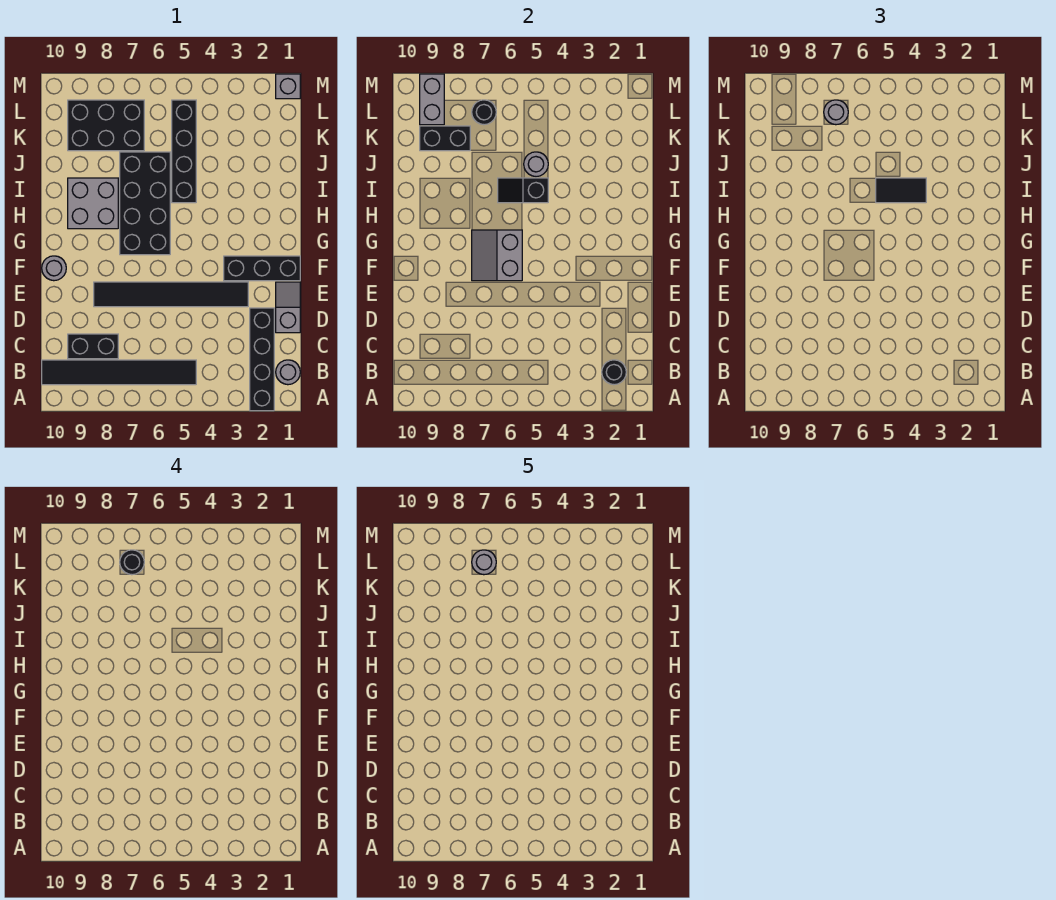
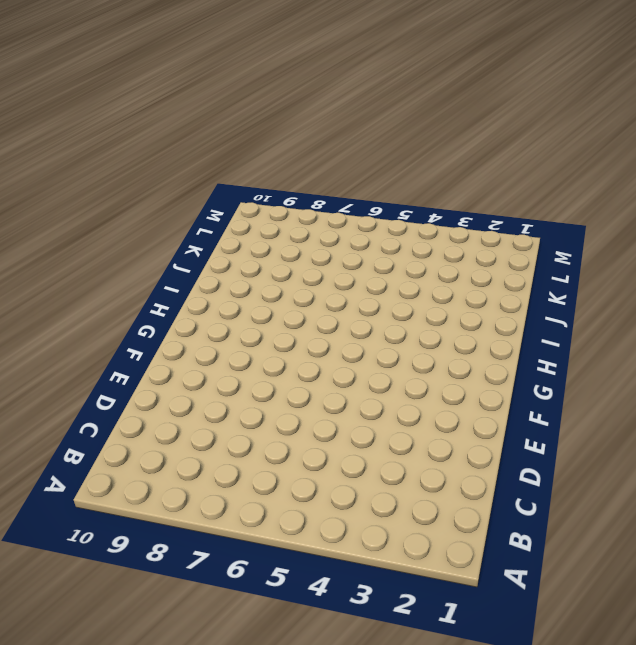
none -> black brick A2:D2 level 1
none -> grey round brick B1 level 1
none -> black tile B5:B10 level 1

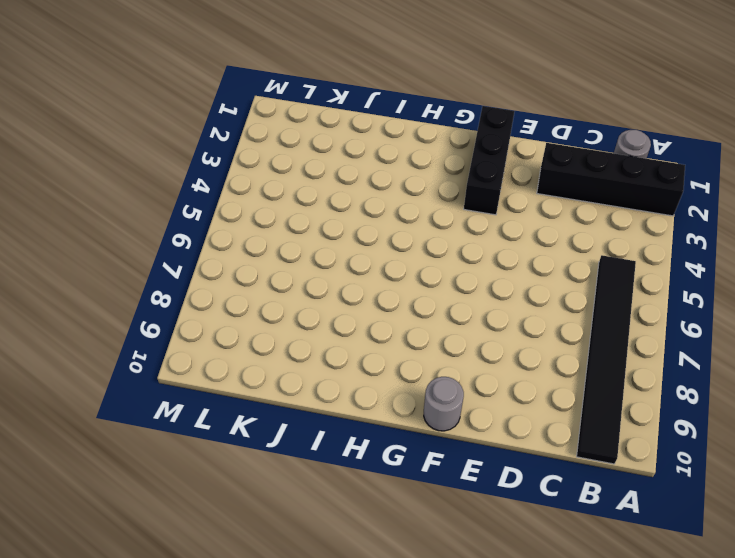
none -> black brick C8:C9 level 1
none -> grey slope D1:E1 level 1 top D
none -> black tile E3:E8 level 1

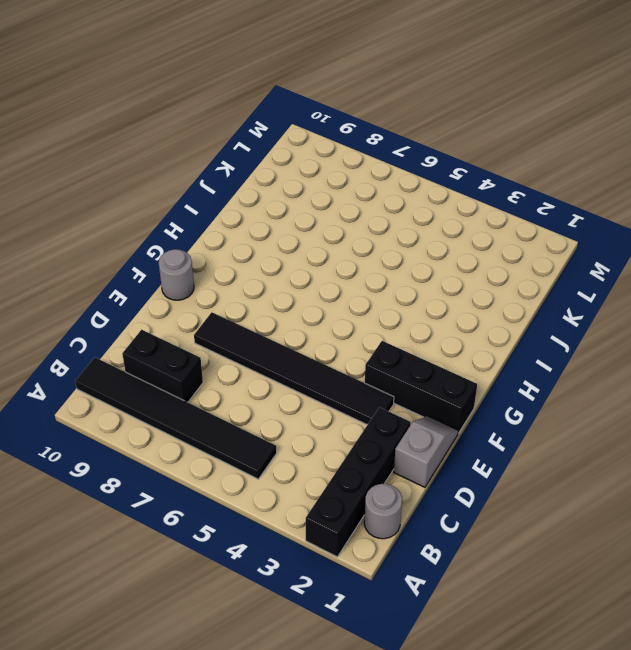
none -> black brick G6:J7 level 1
none -> grey brick H8:I9 level 1
none -> black brick I5:L5 level 1

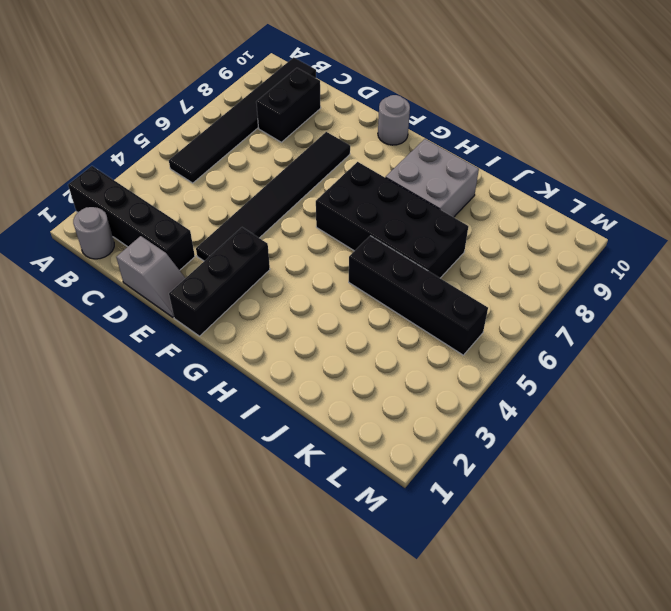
none -> black brick K7:L9 level 1
none -> grey brick M1 level 1
none -> black round brick B2 level 2

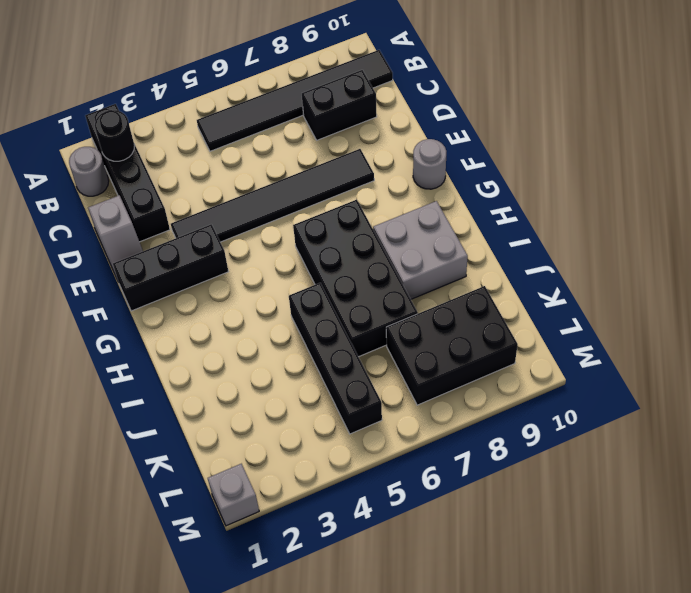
none -> grey slope F6:G7 level 2 top 6
none -> black slope I5:I6 level 2 top 5
none -> grey round brick J5 level 2

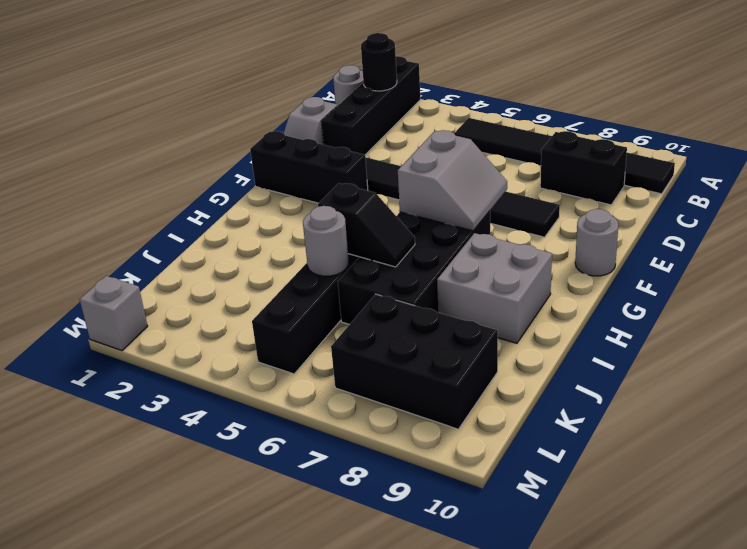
none -> black brick K8:K9 level 2
none -> black round brick L7 level 2
none -> grey brick L9:M9 level 2

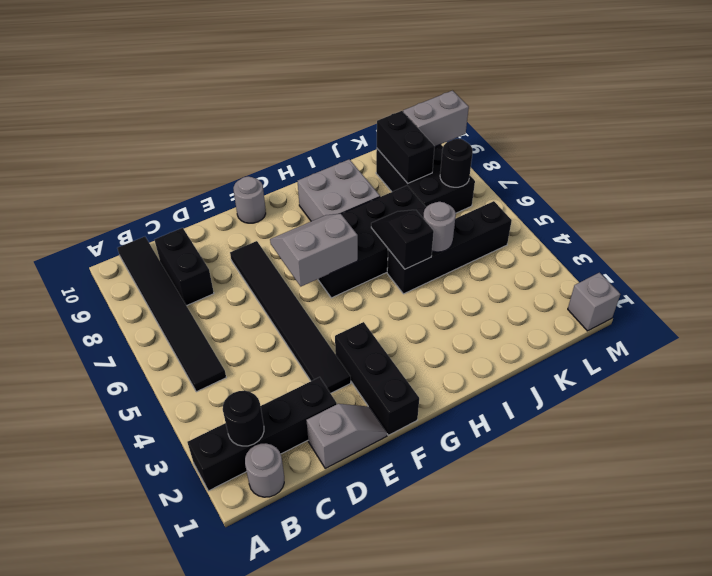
none -> black tile I4:I5 level 3
none -> grey round brick L7 level 3
none -> black round brick L7 level 4

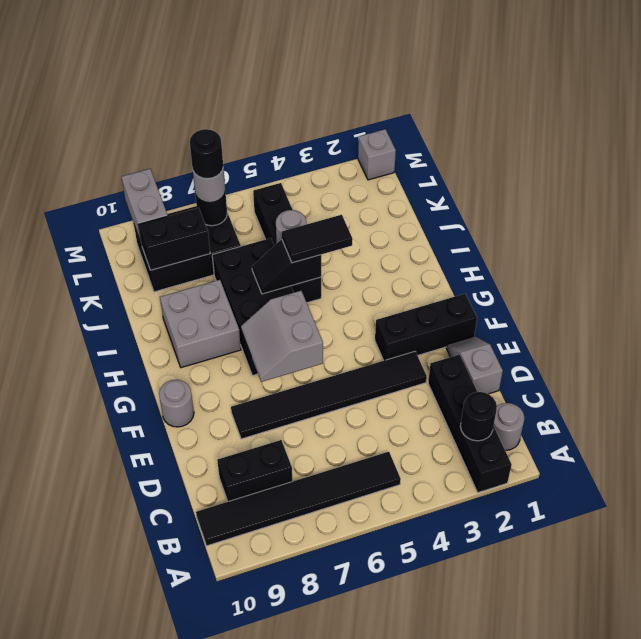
none -> grey round brick L7 level 5

